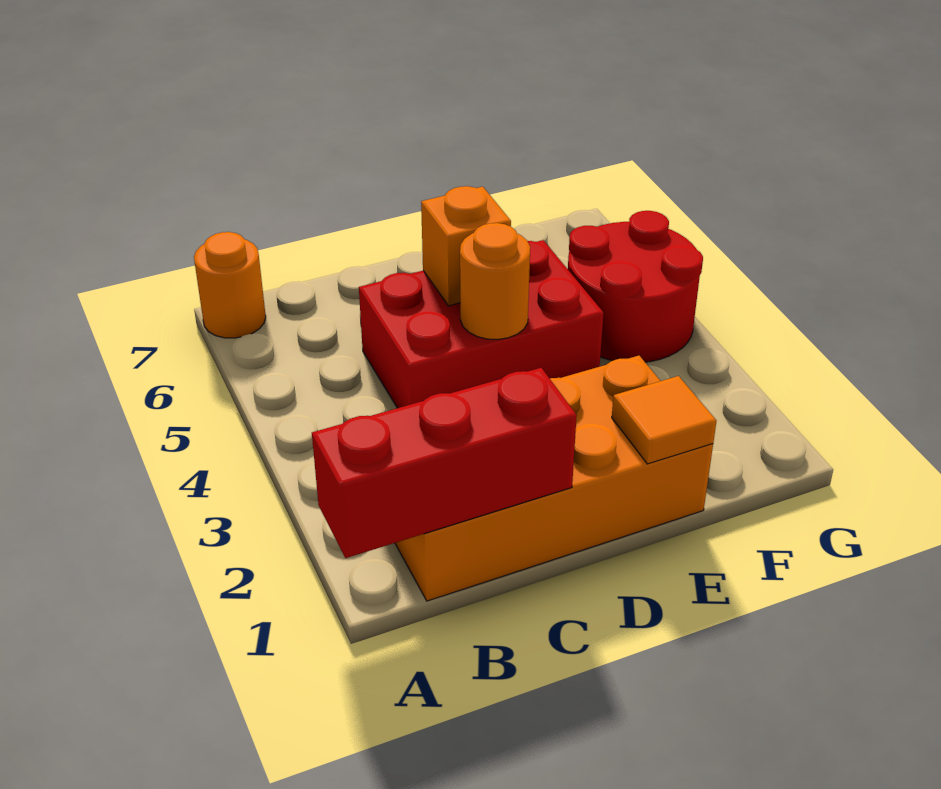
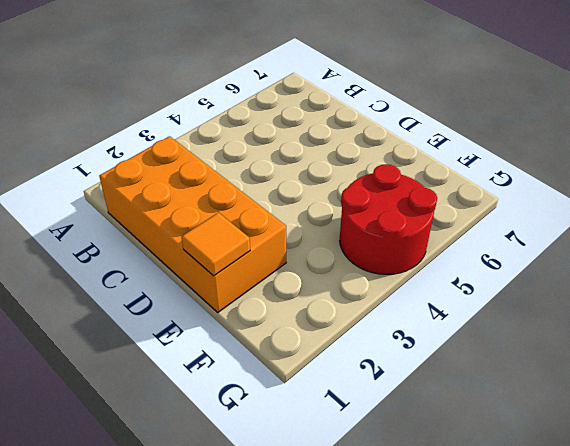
none -> orange round brick A7 level 1
none -> red brick C4:E5 level 1

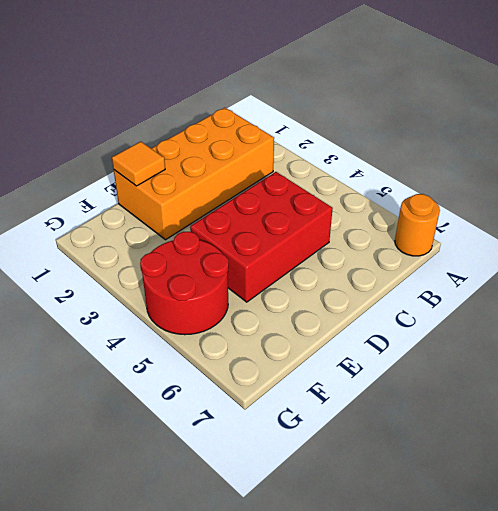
none -> red brick A1:C1 level 2
none -> orange round brick D4 level 2

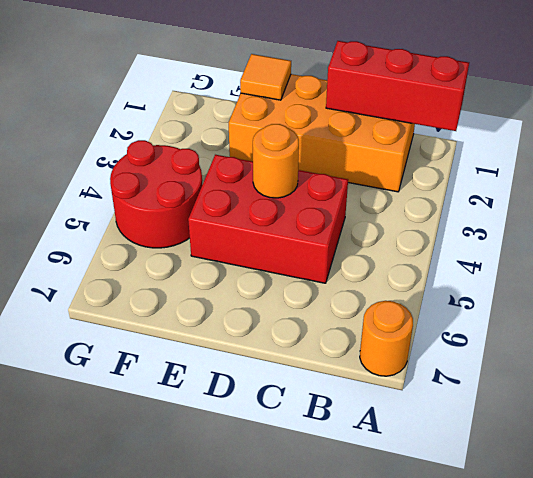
none -> orange brick D5 level 2

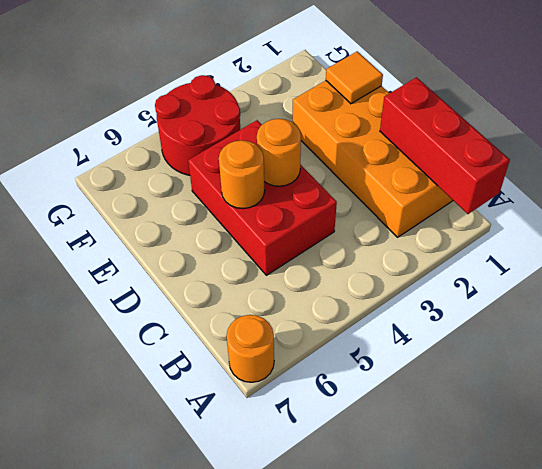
orange round brick D5 level 2 -> orange brick D5 level 2

